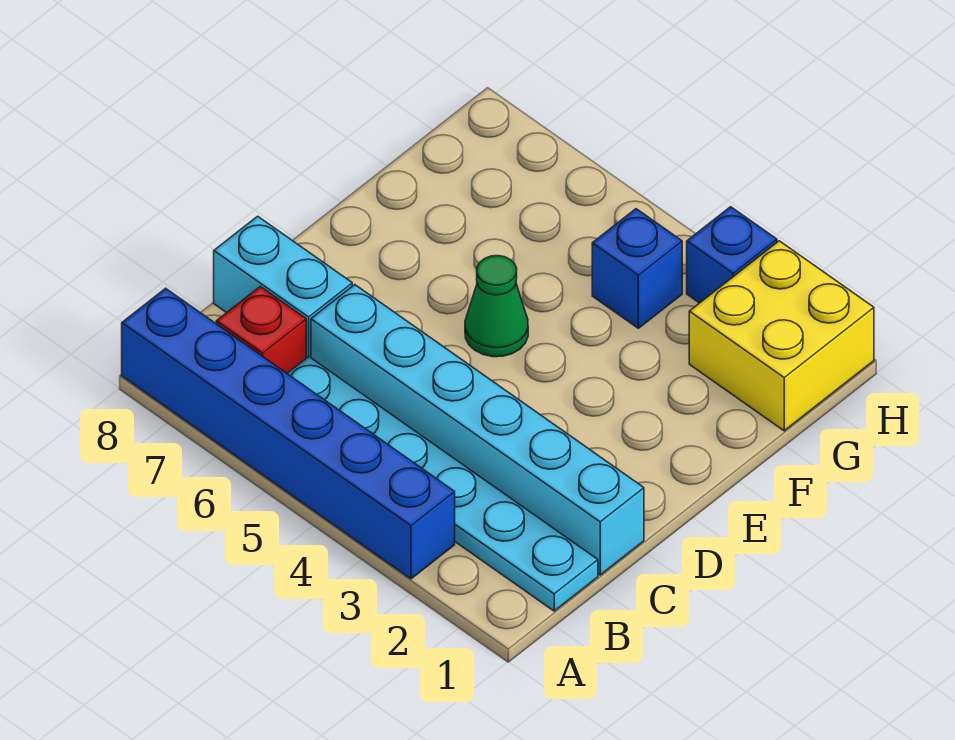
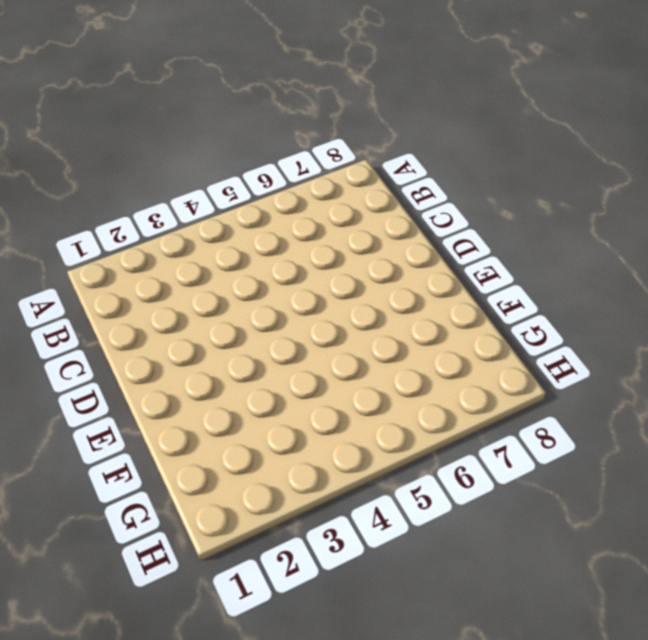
none -> blue brick A3:A8 level 1
none -> cyan plate B1:B6 level 1

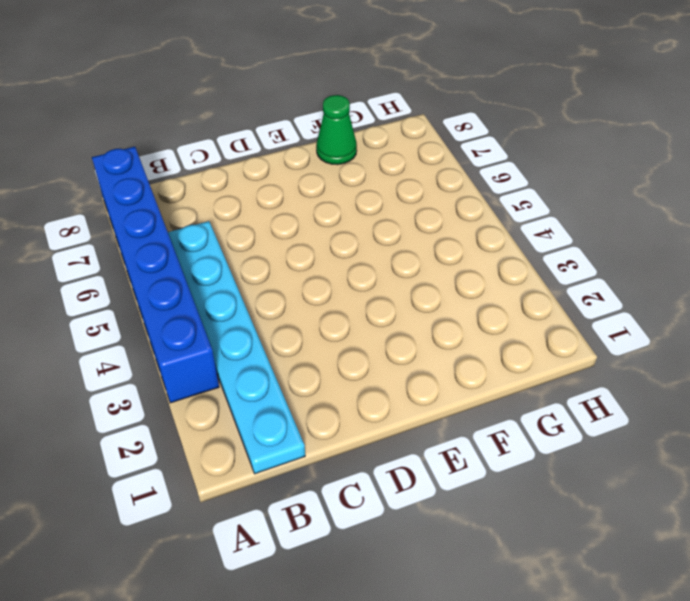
green cone F8 level 1 -> green cone E5 level 1
none -> red brick B7 level 1
none -> cyan brick C1:C6 level 1

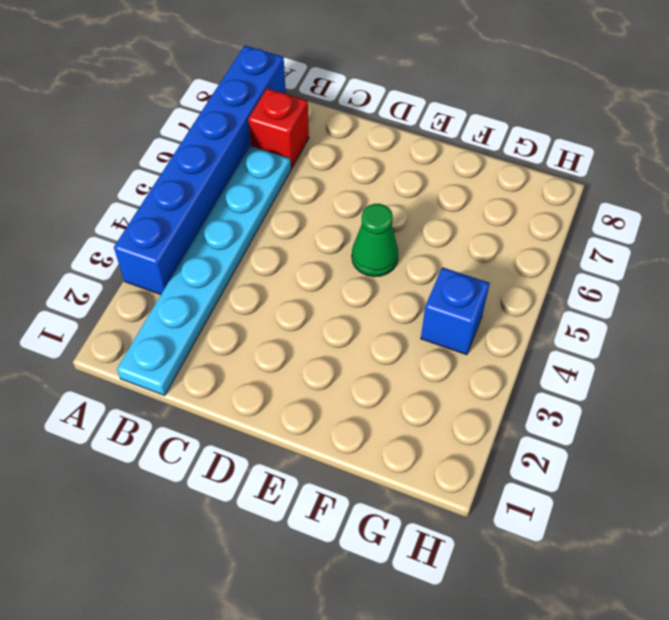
none -> cyan brick C1:C6 level 1
none -> cyan brick C7:C8 level 1

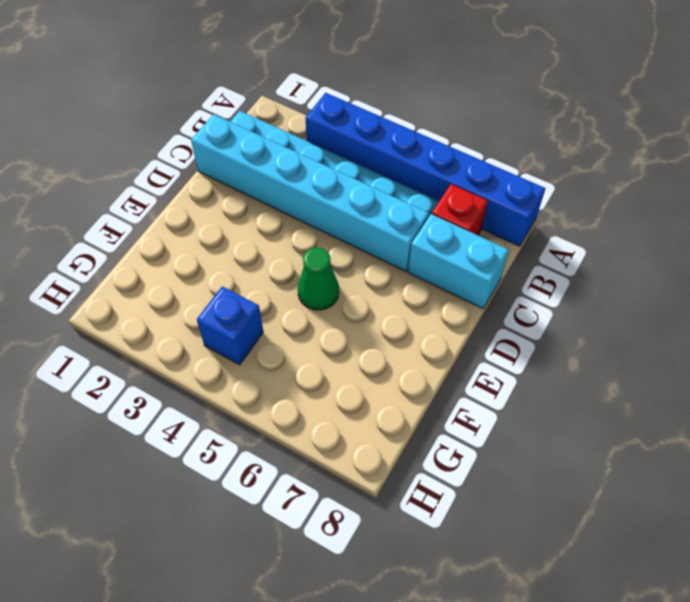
none -> yellow brick G1:H2 level 1
none -> blue brick H3 level 1

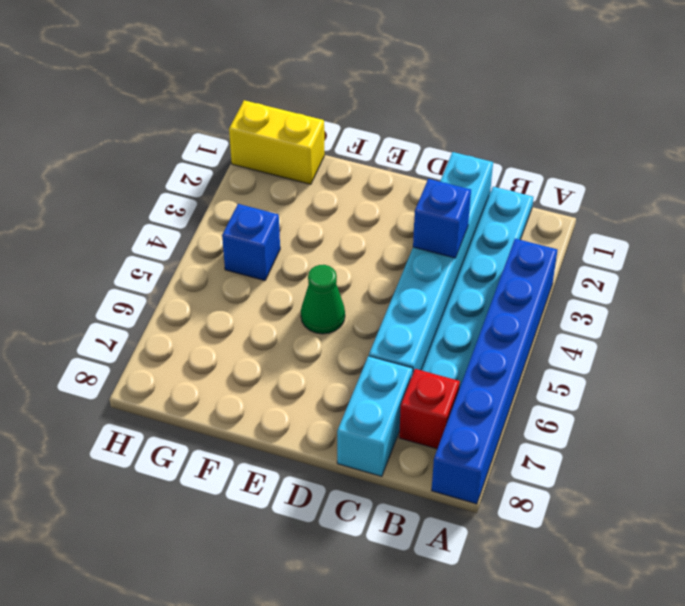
blue brick C3 level 2 -> blue brick H3 level 1
yellow brick G1:H1 level 1 -> yellow brick G1:H2 level 1

